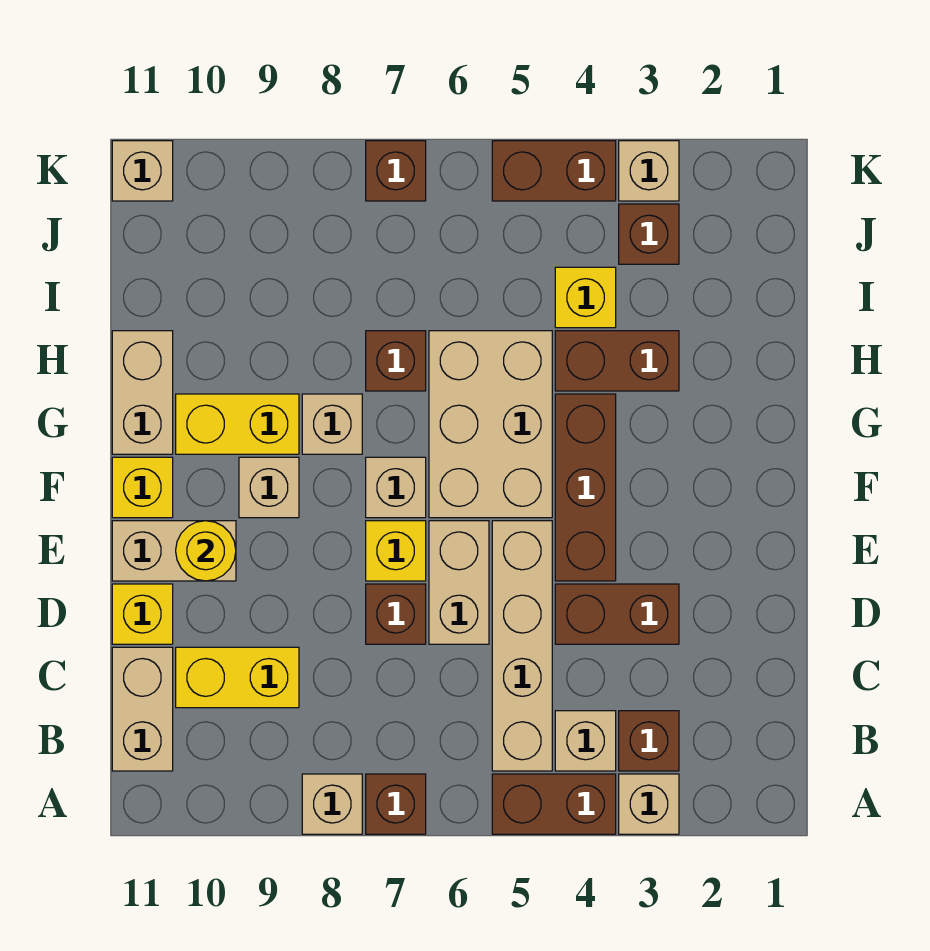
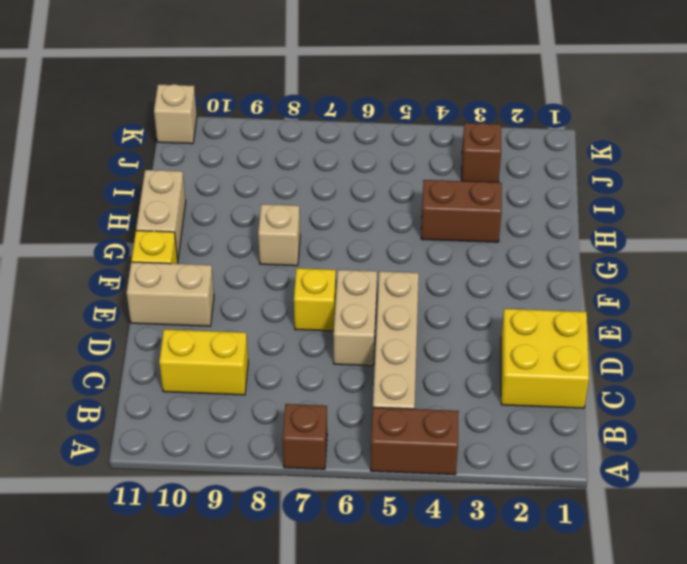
yellow brick C1:D2 level 1 -> none
none -> tan brick A3 level 1
none -> tan brick A8 level 1
none -> brown brick B3 level 1
none -> tan brick B4 level 1

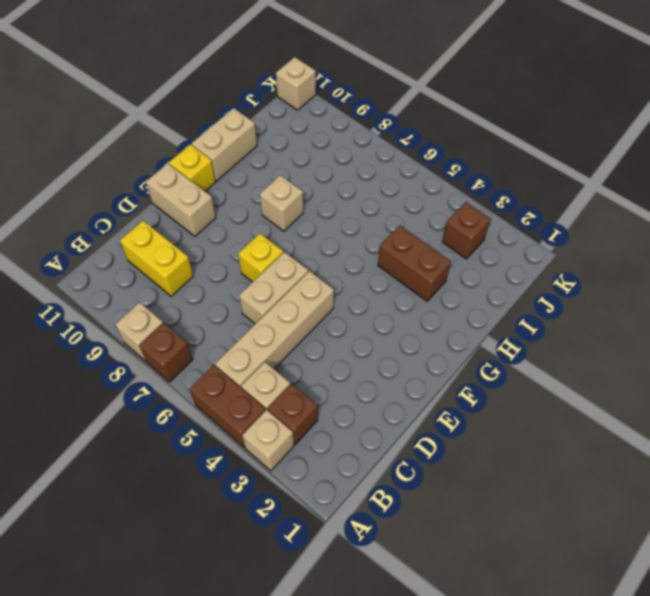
none -> tan brick B11:C11 level 1
none -> brown brick D3:D4 level 1
none -> brown brick D7 level 1
none -> yellow brick D11 level 1

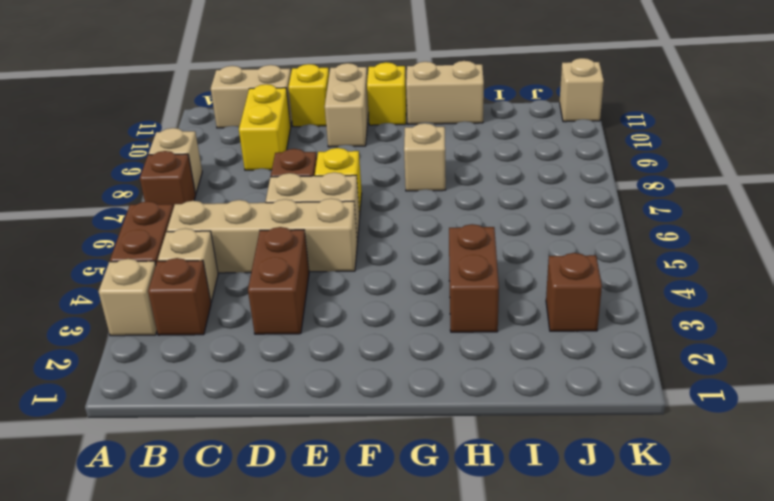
none -> brown brick E4:G4 level 1
none -> tan brick F5:H6 level 1
none -> tan brick F7 level 1
none -> tan brick F9 level 1

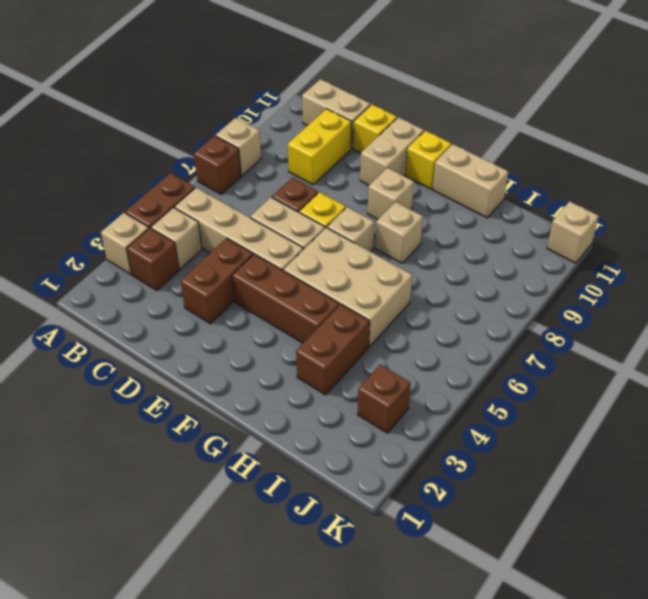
none -> yellow brick G9:G10 level 1
none -> brown brick H7 level 1
none -> yellow brick I4 level 1
none -> tan brick K3 level 1

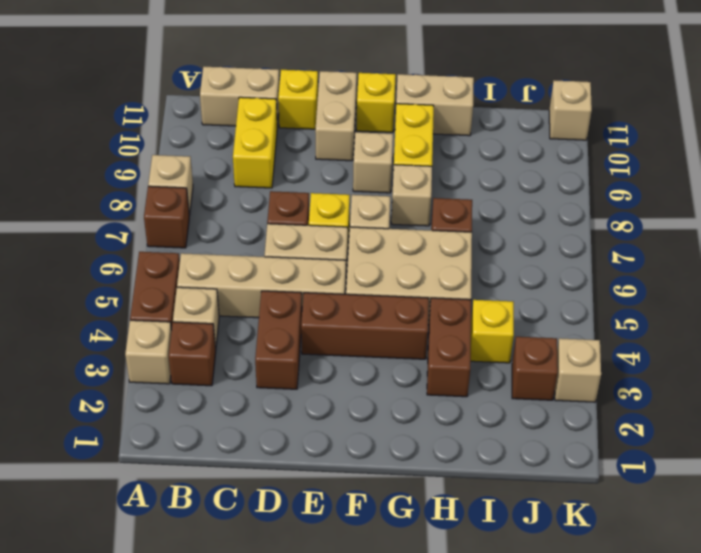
none -> brown brick K4:K5 level 1
none -> brown brick K7 level 1
none -> yellow round brick E10 level 2

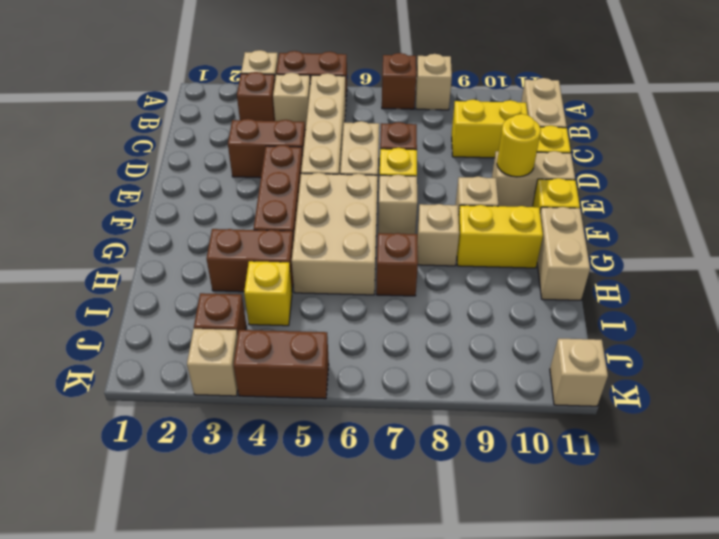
none -> brown brick K7 level 1

